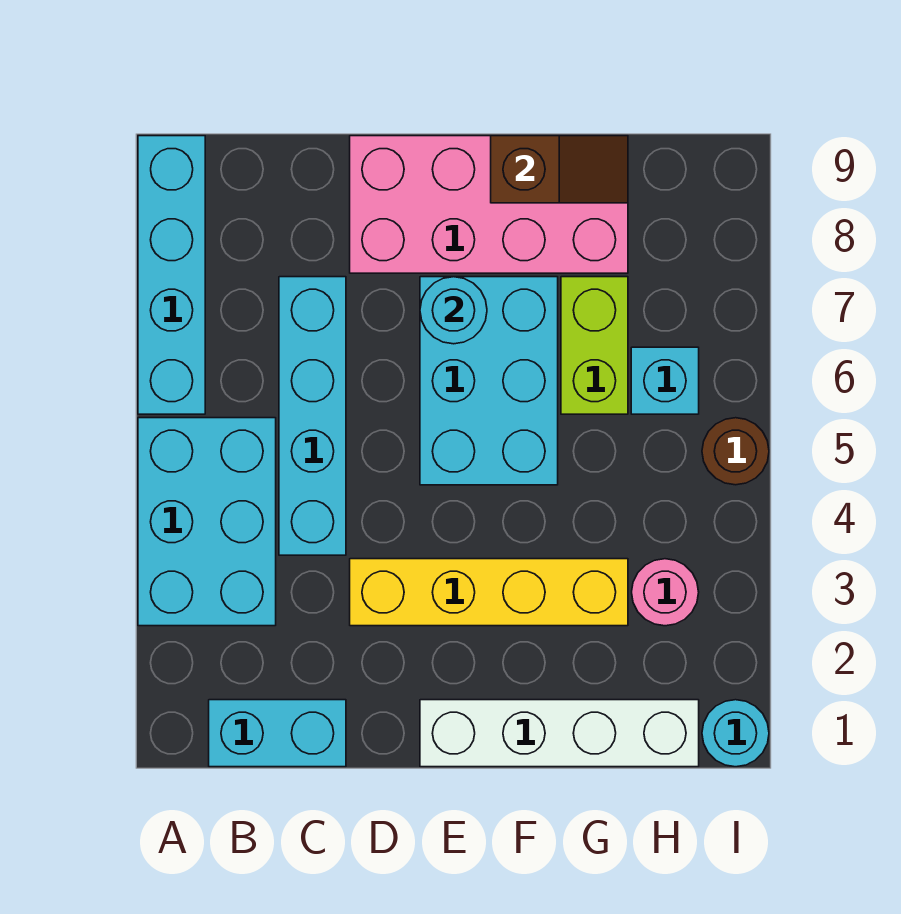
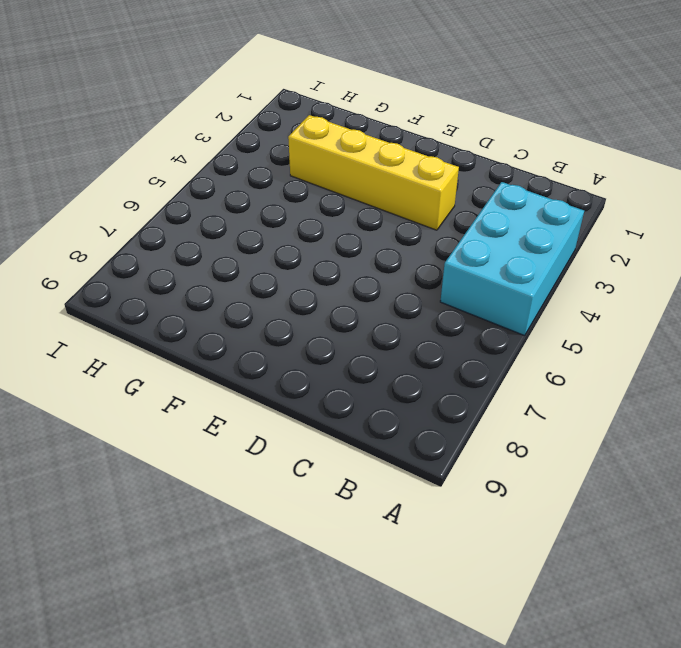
none -> cyan brick A6:A9 level 1
none -> cyan brick B1:C1 level 1
none -> cyan brick C4:C7 level 1

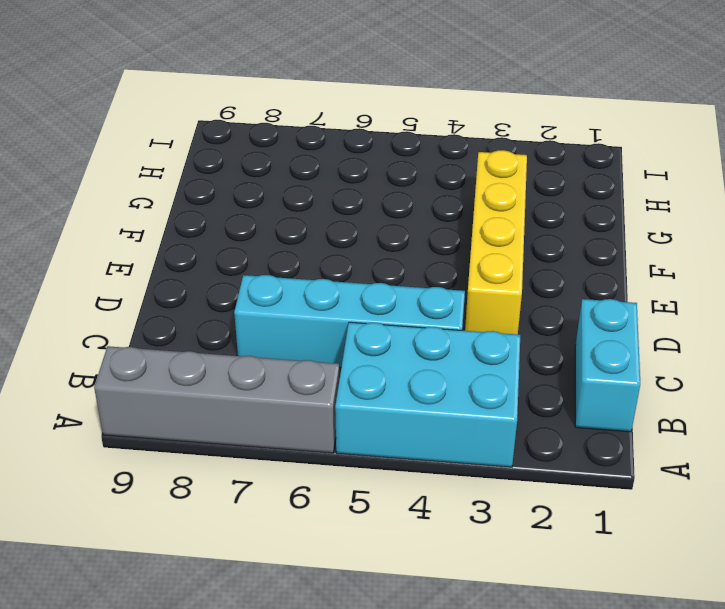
grey brick A6:A9 level 1 -> cyan brick A6:A9 level 1
none -> pink brick D8:G9 level 1
none -> white brick E1:H1 level 1
none -> cyan brick E5:F7 level 1

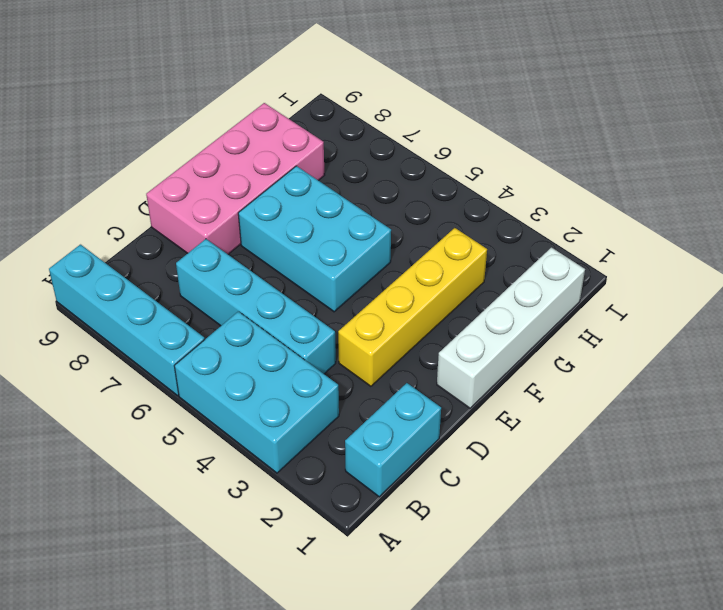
none -> lime brick G6:G7 level 1
none -> pink round brick H3 level 1
none -> cyan brick H6 level 1

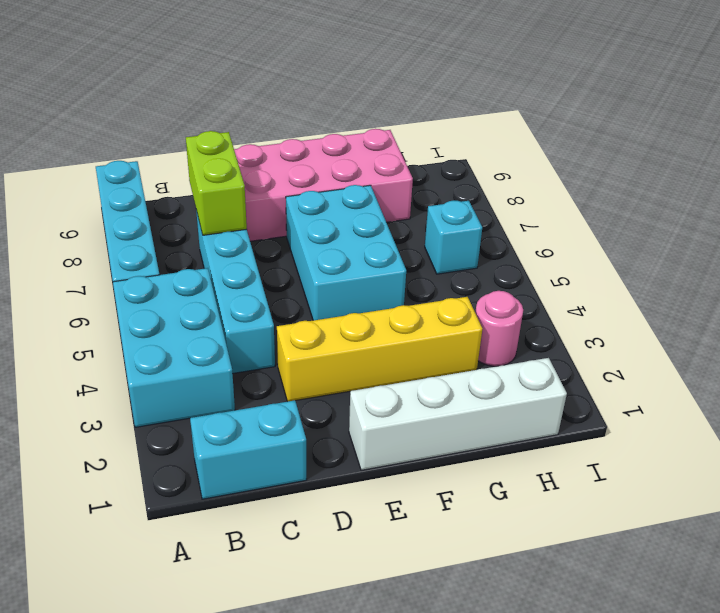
lime brick C7:C8 level 2 -> lime brick G6:G7 level 1
none -> cyan round brick I1 level 1
none -> brown round brick I5 level 1
none -> cyan round brick E7 level 2

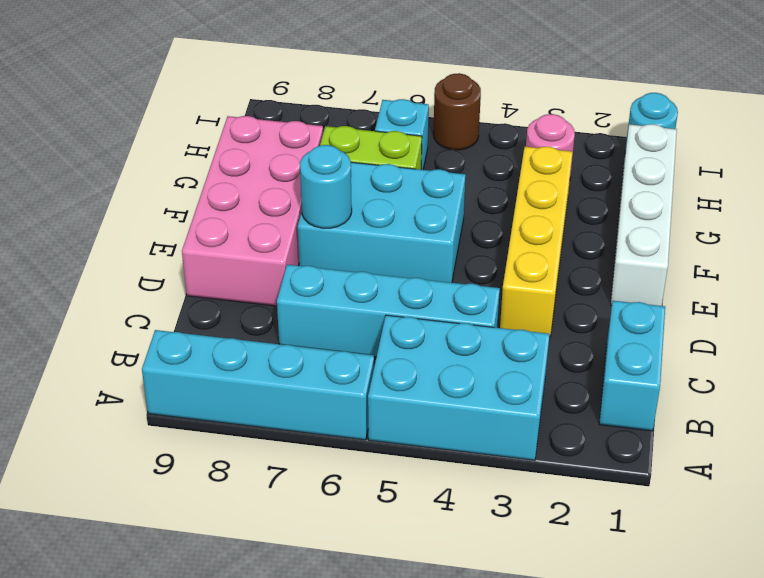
none -> brown slope F9:G9 level 2 top F

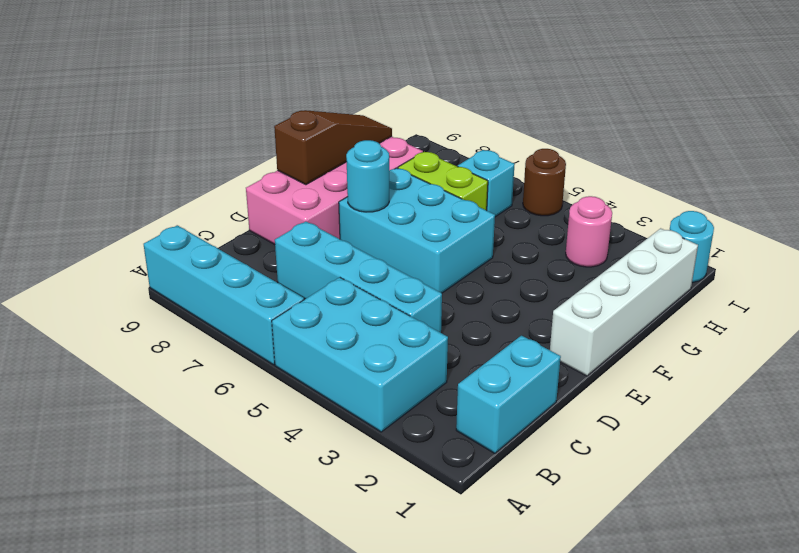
brown slope E9:G9 level 2 top E -> brown slope F9:G9 level 2 top F
none -> yellow brick D3:G3 level 1

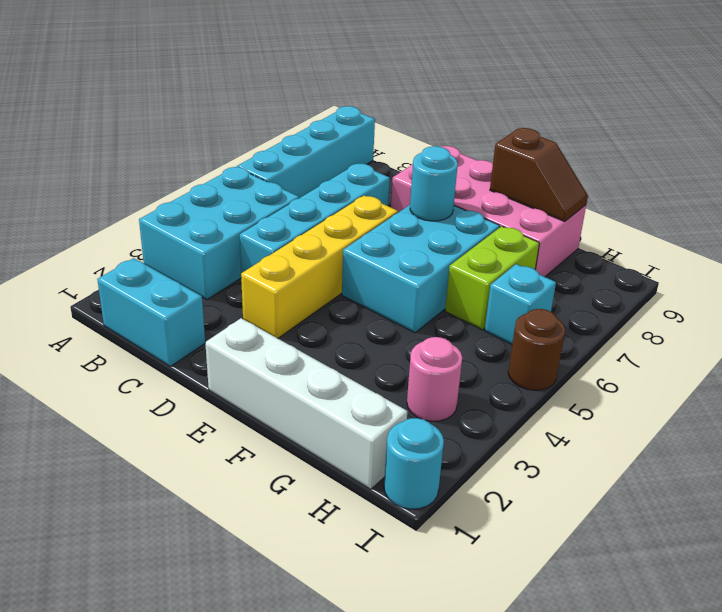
yellow brick D3:D6 level 1 -> yellow brick D3:G3 level 1

